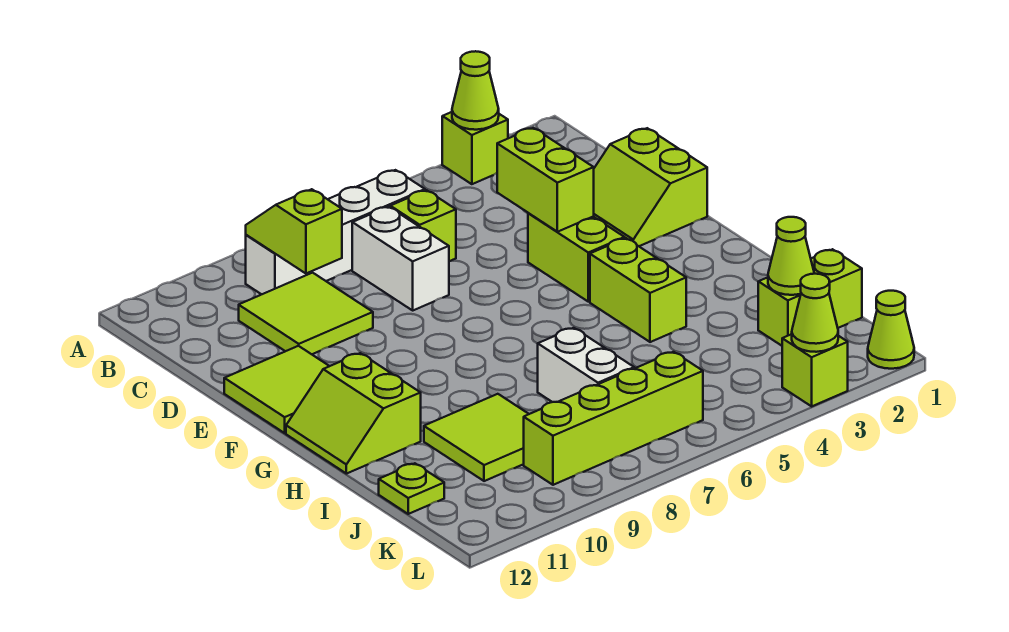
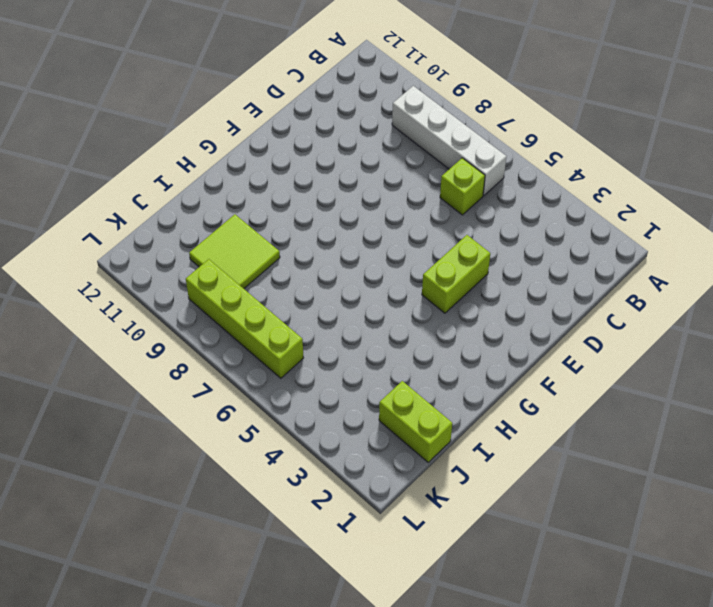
none -> lime brick A3 level 1
none -> white brick C7:D7 level 1
none -> lime tile C9:D10 level 1

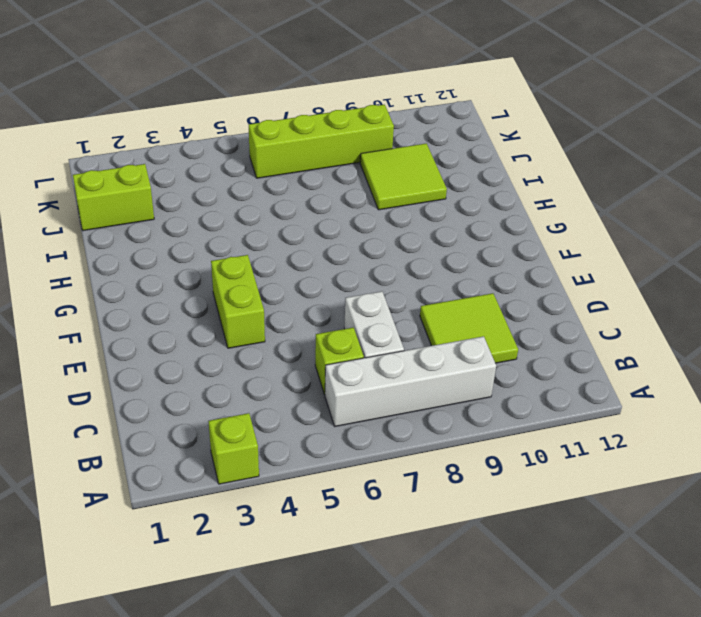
none -> lime slope D1:E2 level 1 top 1
none -> lime tile E11:F12 level 1
none -> lime brick G4:H4 level 1

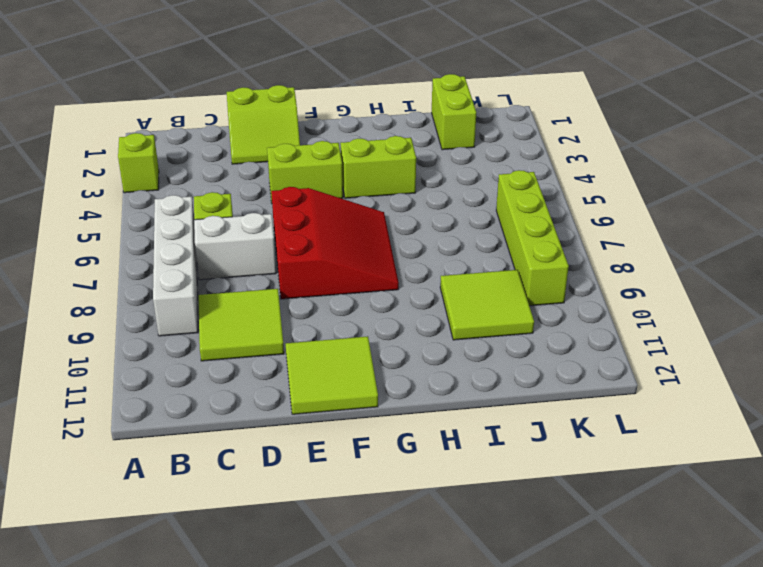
red slope E6:G8 level 1 top E -> none
none -> lime slope G11:H12 level 1 top 11
none -> white brick I7:J7 level 1
none -> lime plate J12 level 1

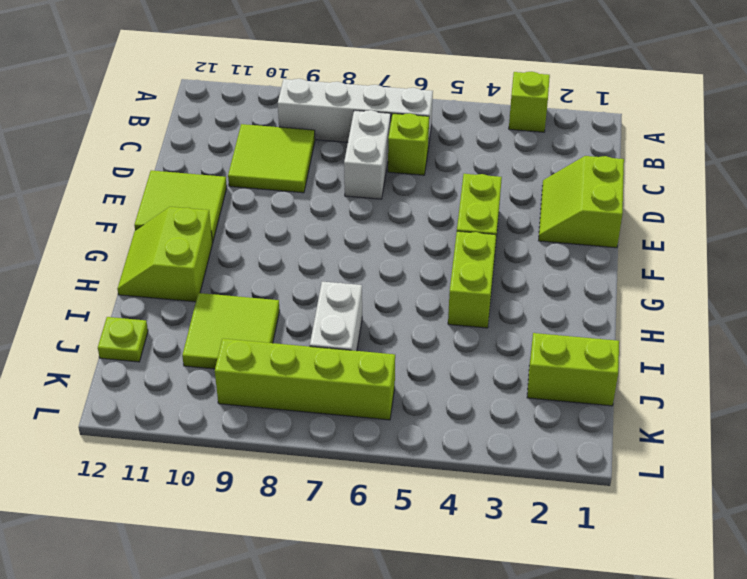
none -> lime cone L1 level 1
none -> lime brick L3 level 1
none -> lime cone A3 level 2

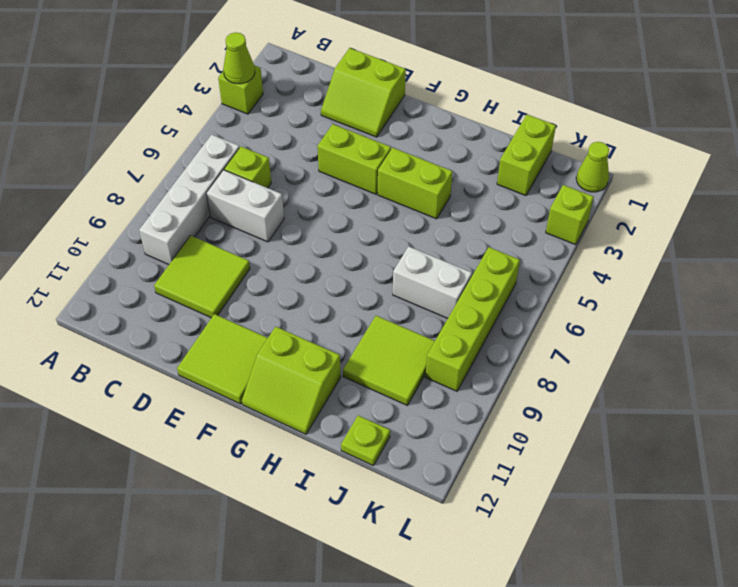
none -> lime slope B9:C9 level 2 top C
none -> lime brick D4:E4 level 2
none -> lime cone J2 level 2

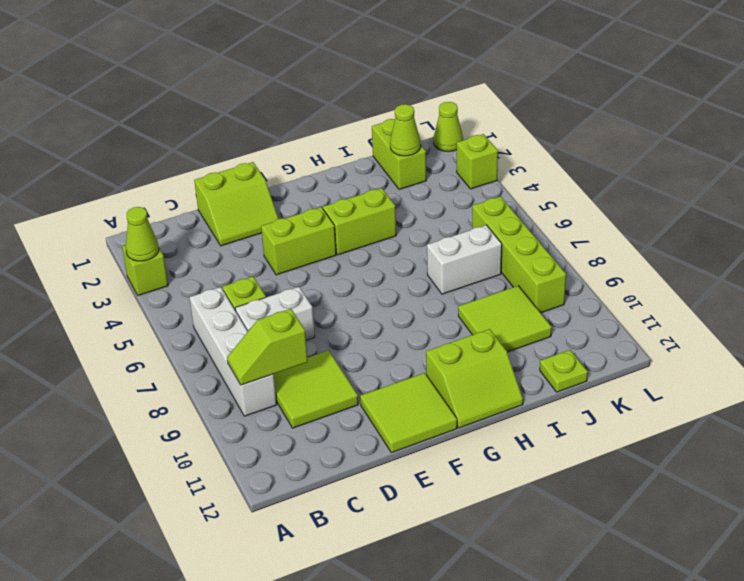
none -> lime brick D4:E4 level 2
none -> lime cone L3 level 2

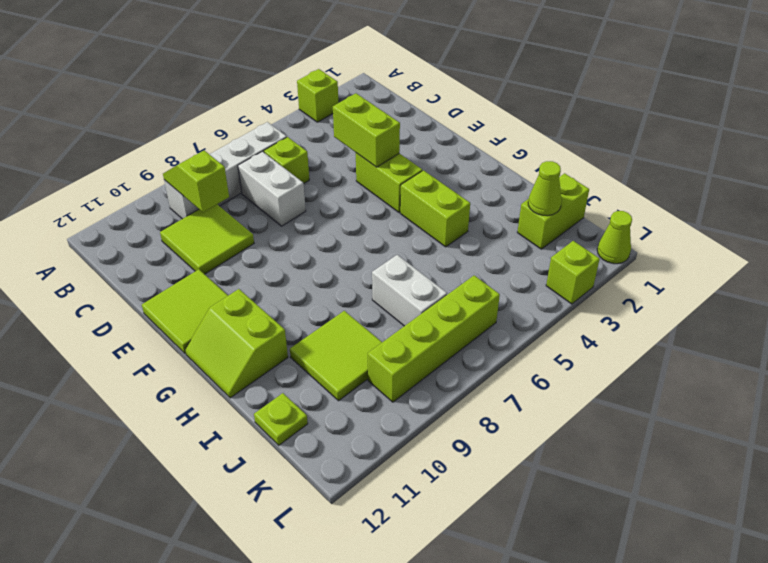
none -> lime slope D1:E2 level 1 top 1
none -> lime cone A3 level 2
none -> lime cone L3 level 2

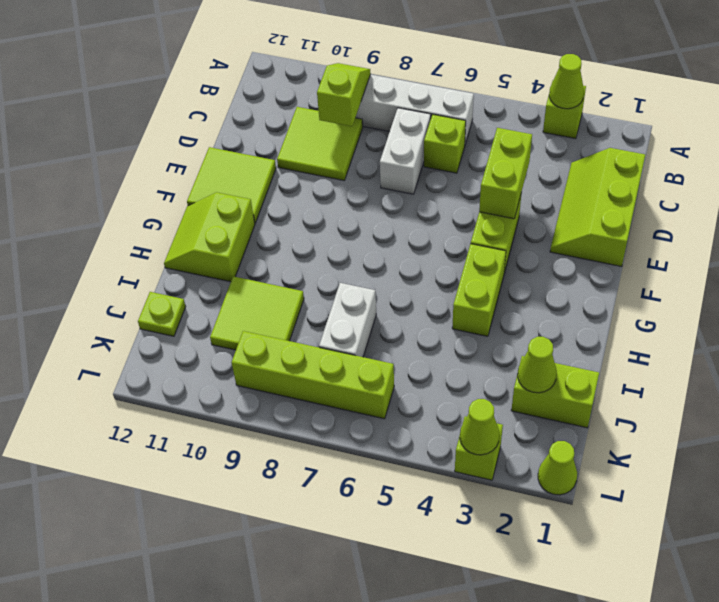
lime slope C1:E2 level 1 top 1 -> lime slope D1:E2 level 1 top 1

